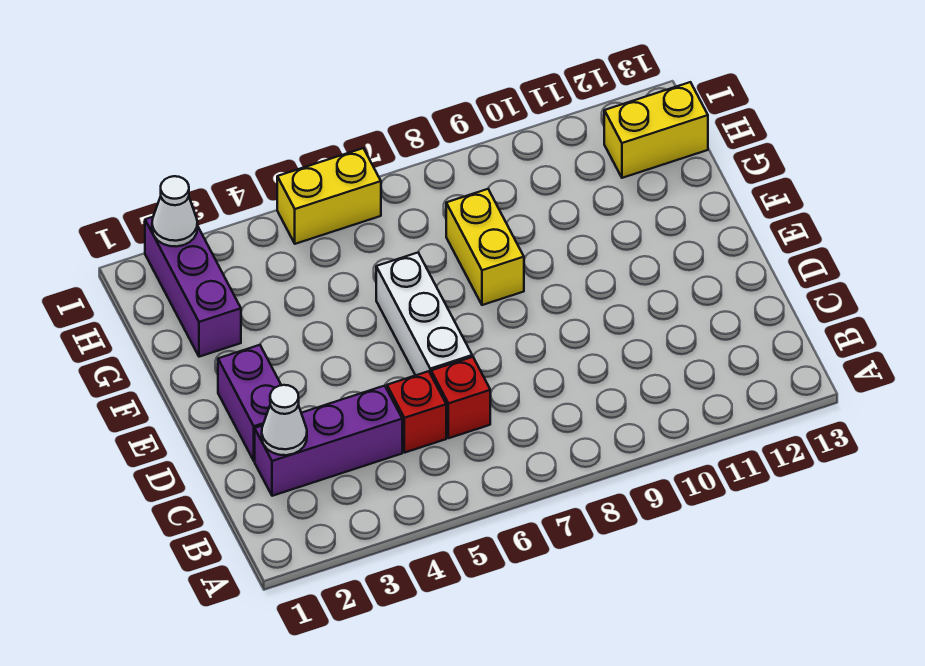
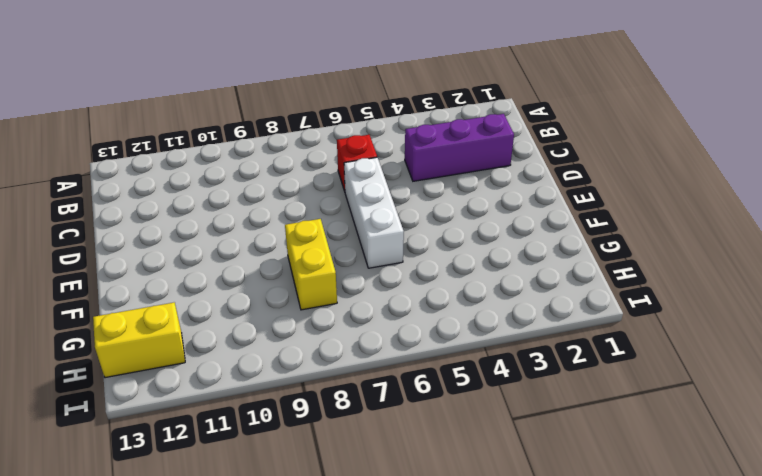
none -> red brick C5 level 1
none -> purple brick D2:E2 level 1

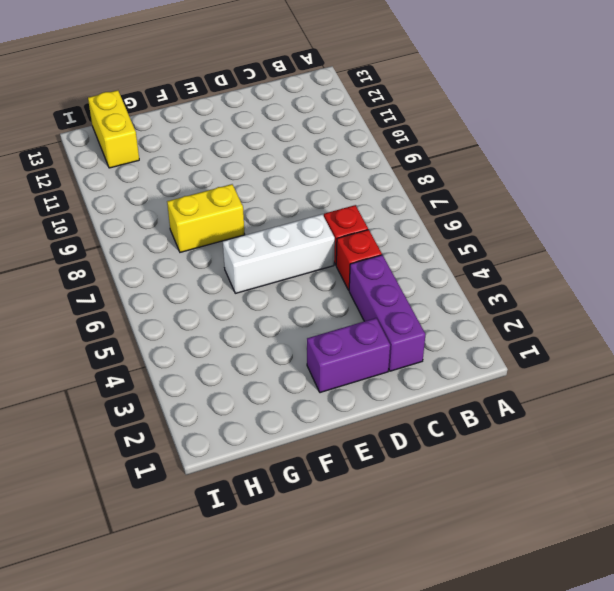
none -> purple brick G2:I2 level 1
none -> yellow brick I5:I6 level 1

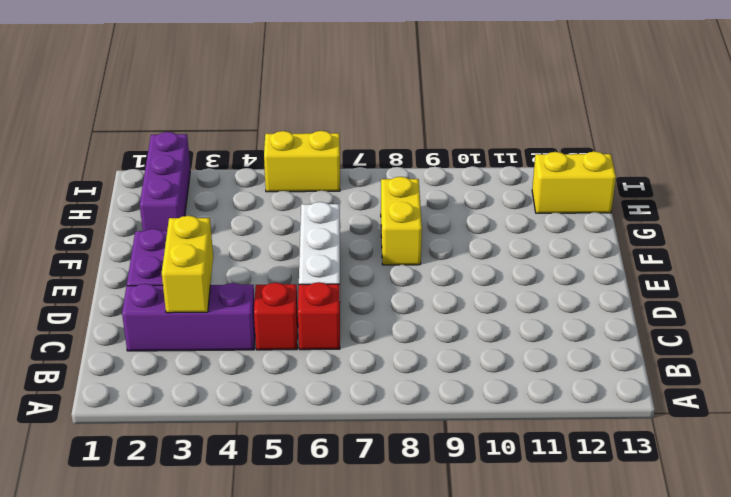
yellow brick C3:D3 level 2 -> none
none -> white cone C2 level 2
none -> white cone I2 level 2

